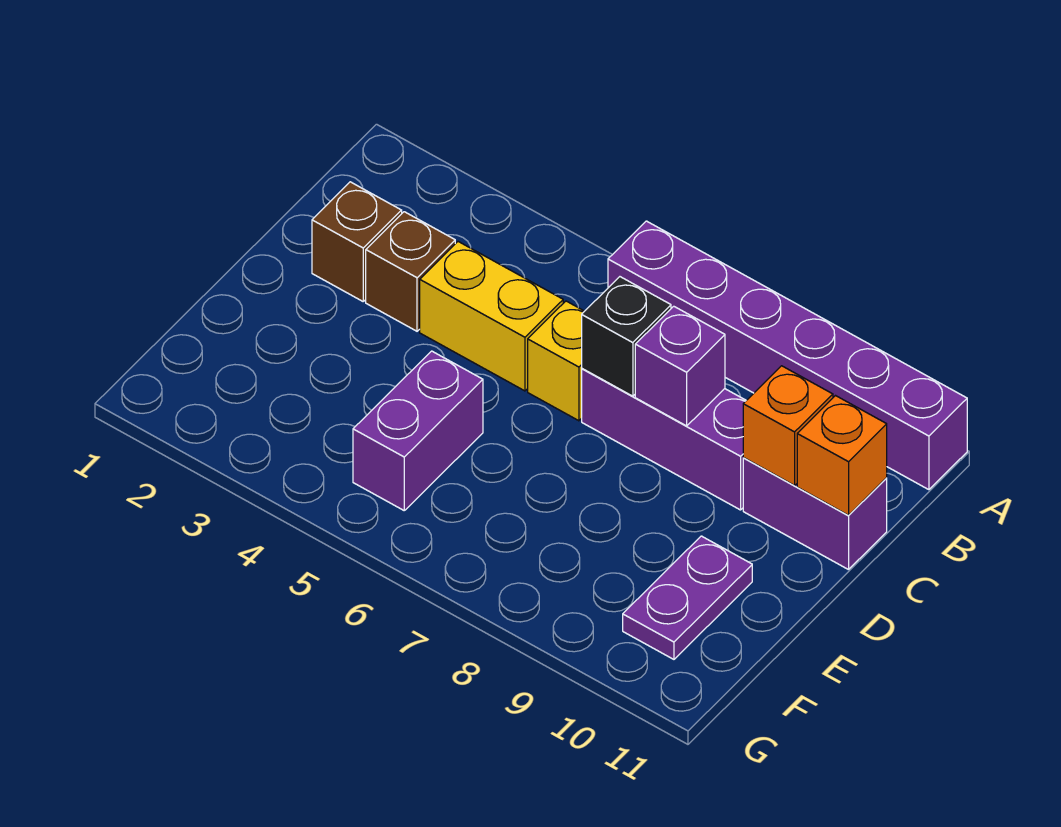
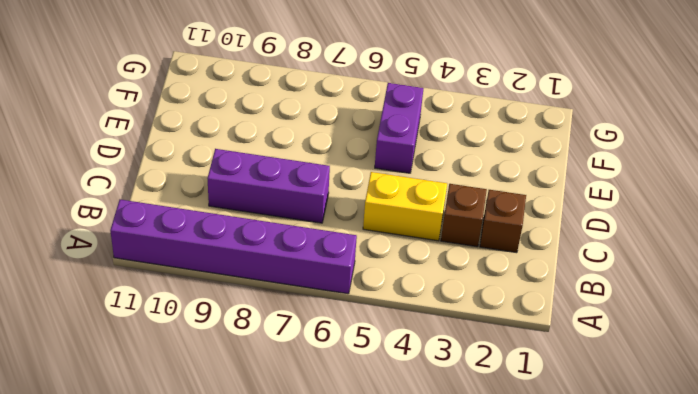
none -> yellow brick C6 level 1
none -> purple brick C10:C11 level 1
none -> purple plate E10:F10 level 1

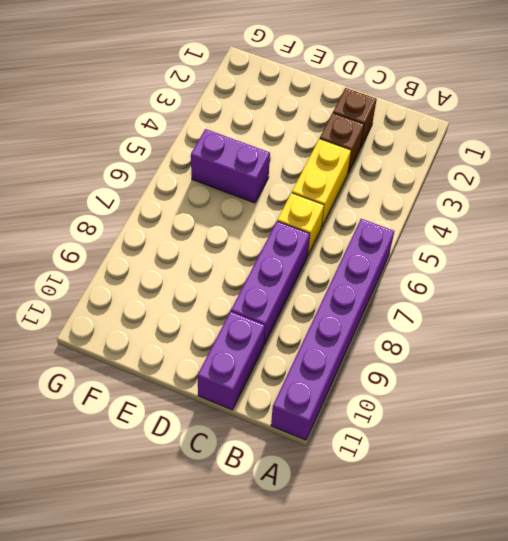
none -> purple plate E10:F10 level 1
none -> black brick C7 level 2
none -> purple brick C8 level 2

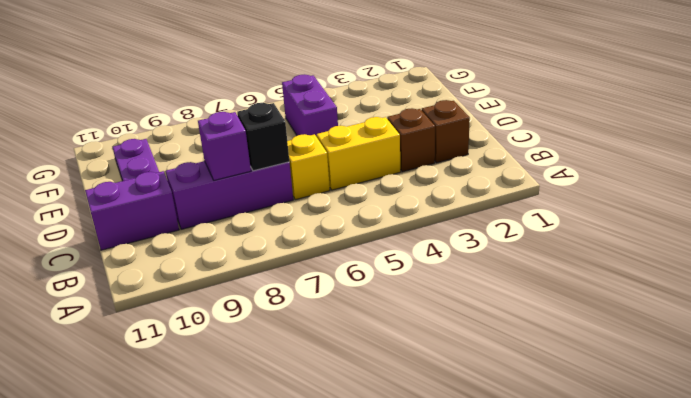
none -> purple brick A6:A11 level 1
none -> orange brick C10 level 2
none -> orange brick C11 level 2

